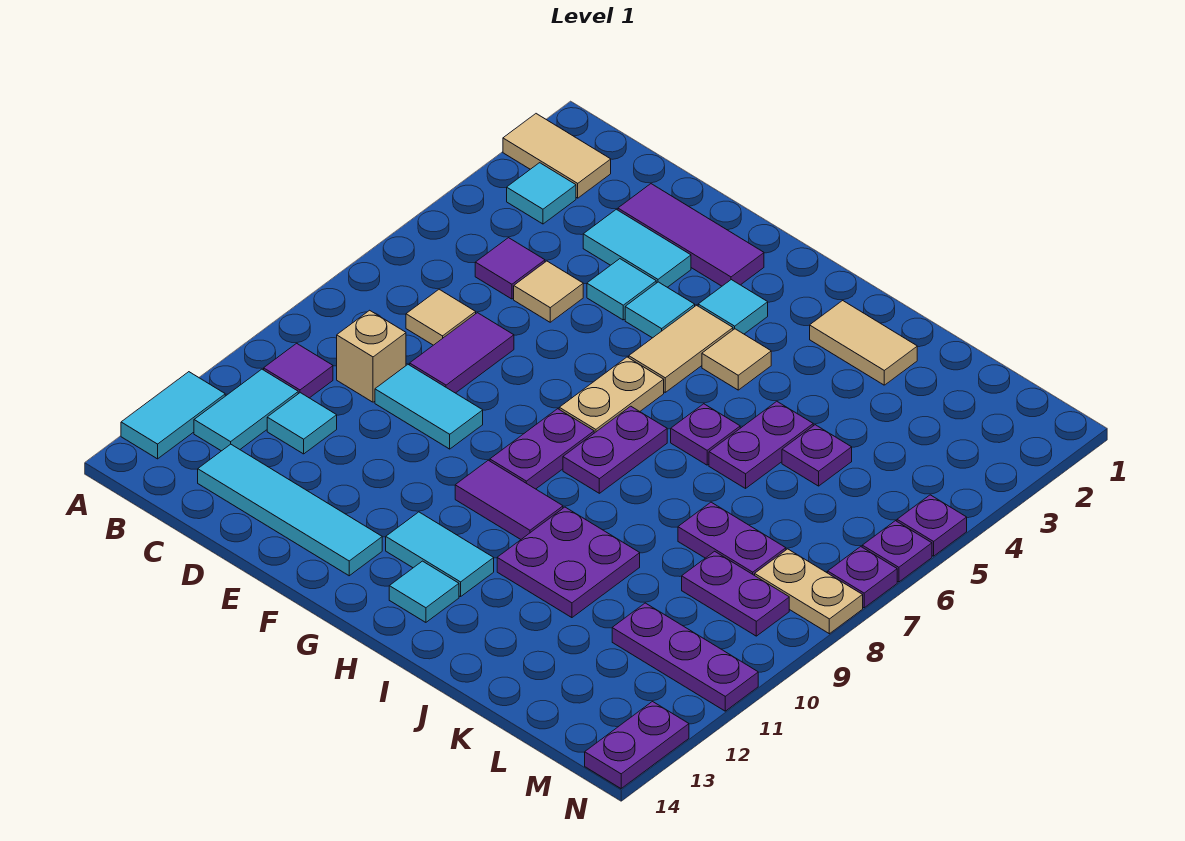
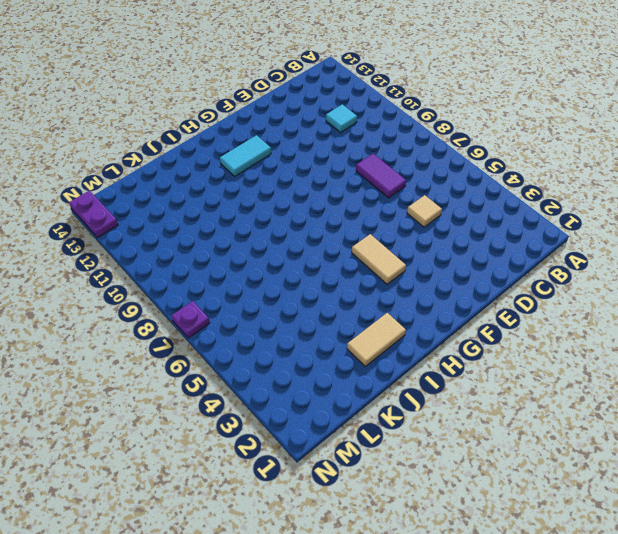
none -> tan tile A2:B2 level 1
none -> cyan tile A12:A13 level 1
none -> cyan tile B3 level 1
none -> purple tile B10 level 1

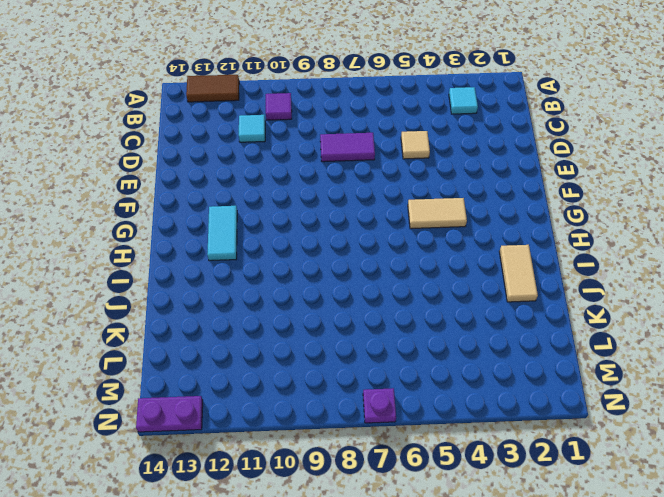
brown tile A12:A13 level 1 -> cyan tile A12:A13 level 1
none -> tan tile A2:B2 level 1
none -> cyan tile B11:B12 level 1
none -> purple tile C5 level 1
none -> tan tile C7 level 1

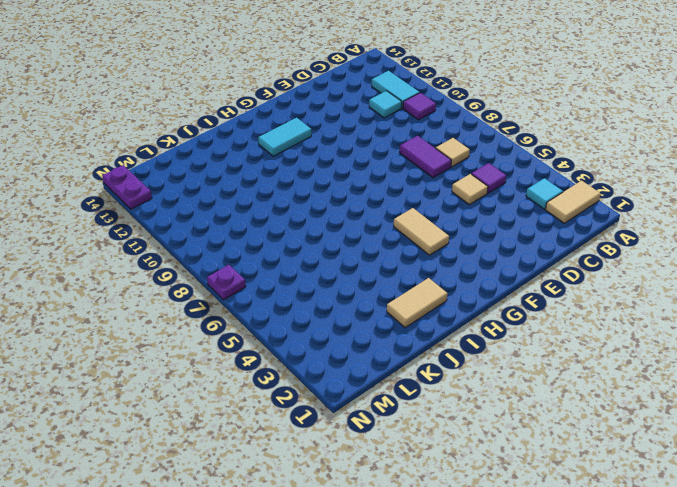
none -> cyan tile A12:A13 level 1
none -> tan brick C9 level 1
none -> cyan tile C13:F13 level 1
none -> purple tile D2:F2 level 1

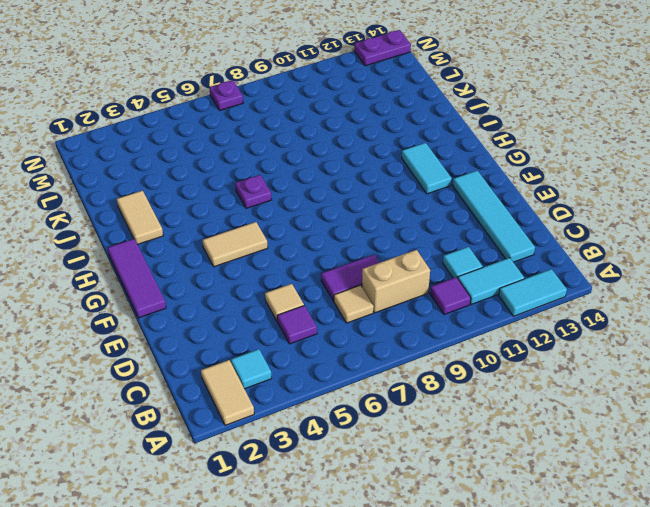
tan brick C8:C9 level 1 -> tan brick C9 level 1
purple tile F1:H1 level 1 -> purple tile D2:F2 level 1
none -> cyan tile D3:E3 level 1
none -> cyan tile D9:E9 level 1
none -> cyan tile E4 level 1
none -> cyan tile F4 level 1

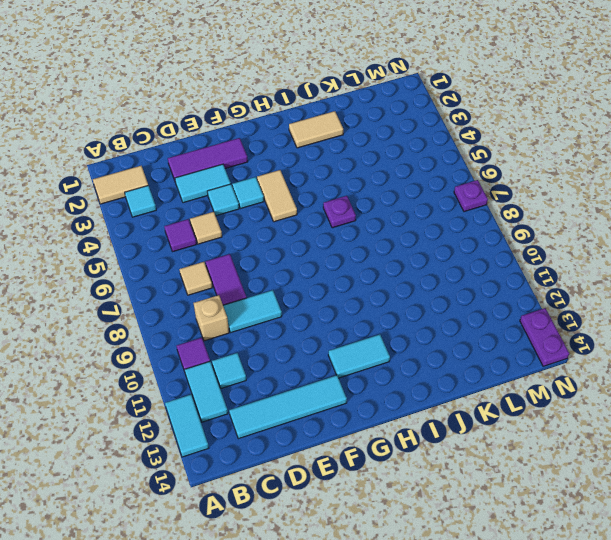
none -> cyan tile G3 level 1
none -> tan plate G6:G7 level 1
none -> purple plate G8:G9 level 1
none -> purple tile G10:H10 level 1

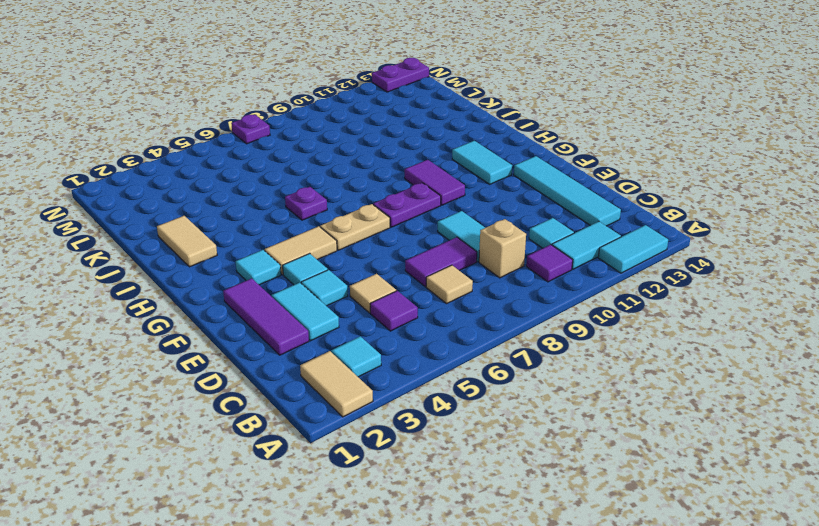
none -> tan tile H4 level 1
none -> purple plate H7:H8 level 1
none -> cyan tile H13 level 1
none -> purple plate I10:J11 level 1

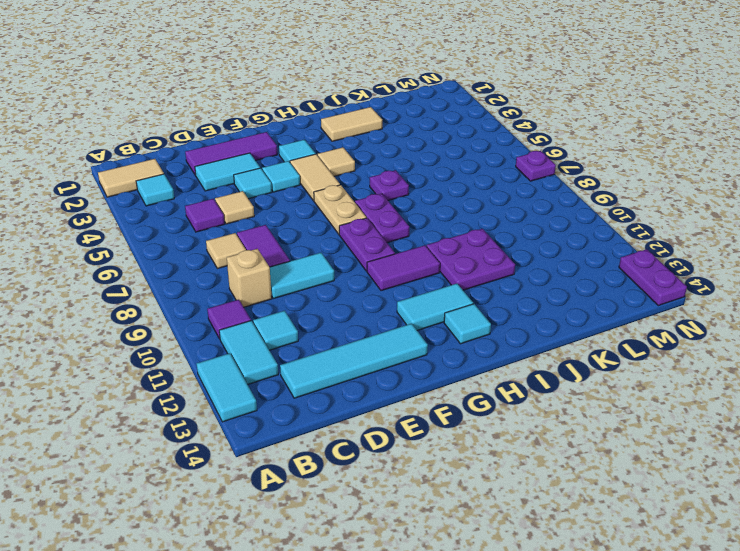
none -> purple plate J5:J6 level 1
none -> purple plate K5 level 1
none -> purple plate K8:L8 level 1
none -> purple plate L9:M9 level 1

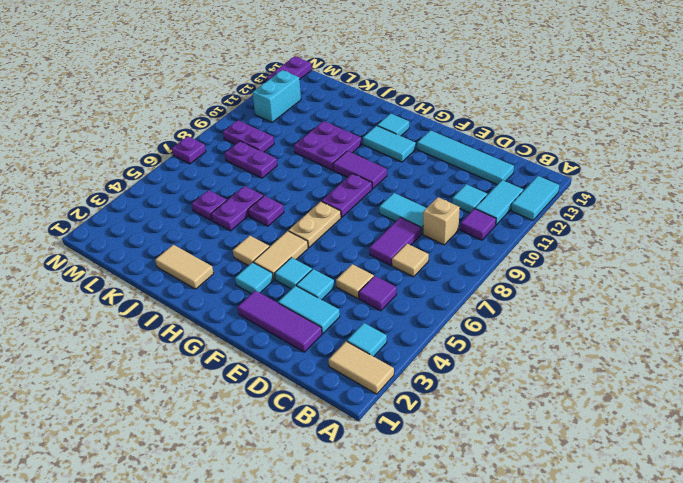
cyan brick M11:M12 level 1 -> purple plate L11:N11 level 1
none -> purple plate H7:H8 level 1
none -> tan plate M8:N8 level 1
none -> purple plate N5 level 1
none -> purple plate N6 level 1

